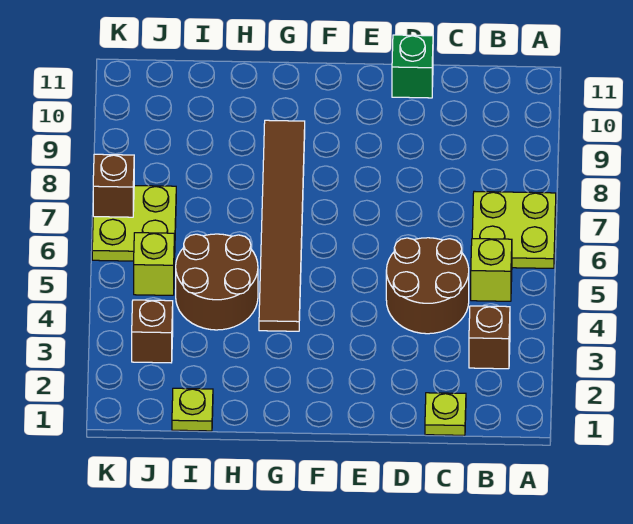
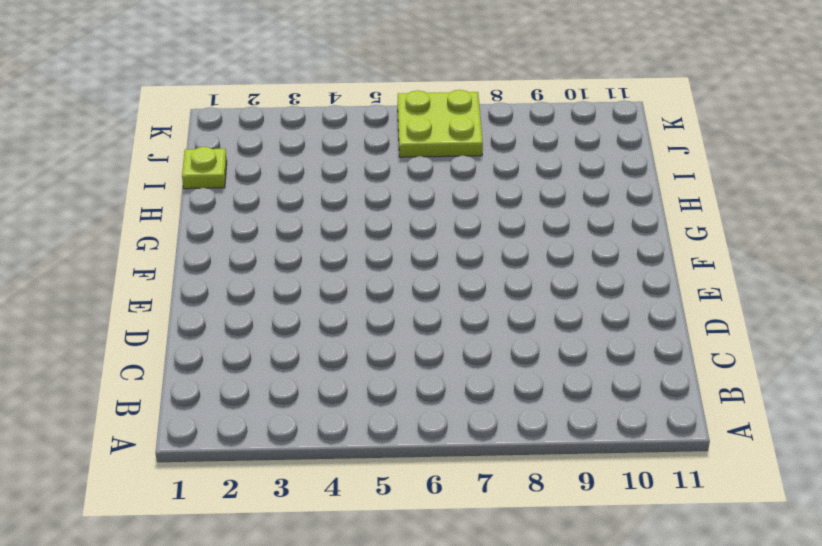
none -> lime plate A6:B7 level 1
none -> brown brick B3 level 1
none -> lime brick B5 level 1

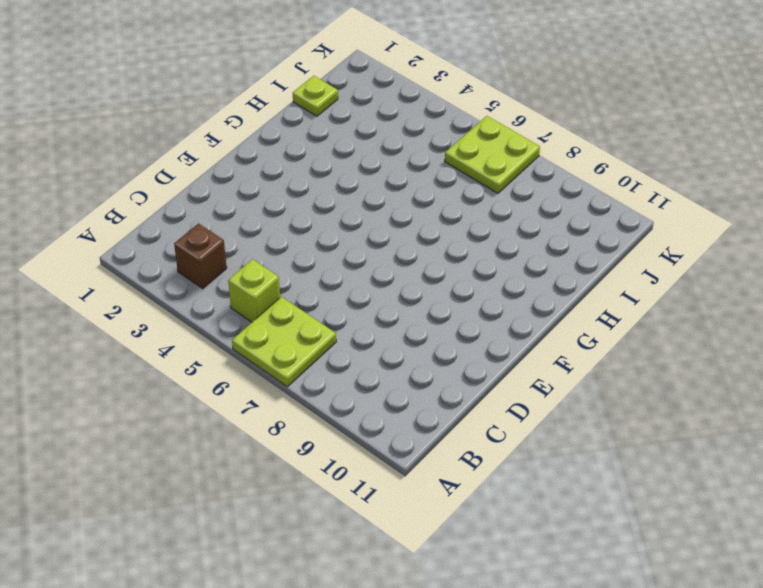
none -> lime plate C1 level 1
none -> brown round brick C4:D5 level 1
none -> green brick D11 level 1

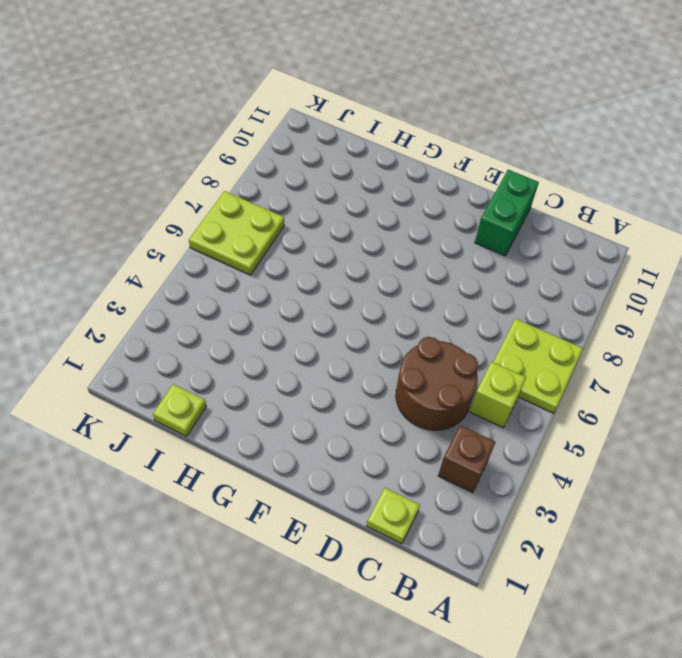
green brick D10:D11 level 1 -> green brick D11 level 1
none -> brown tile G4:G9 level 1
none -> brown round brick H4:I5 level 1
none -> brown brick J3 level 1

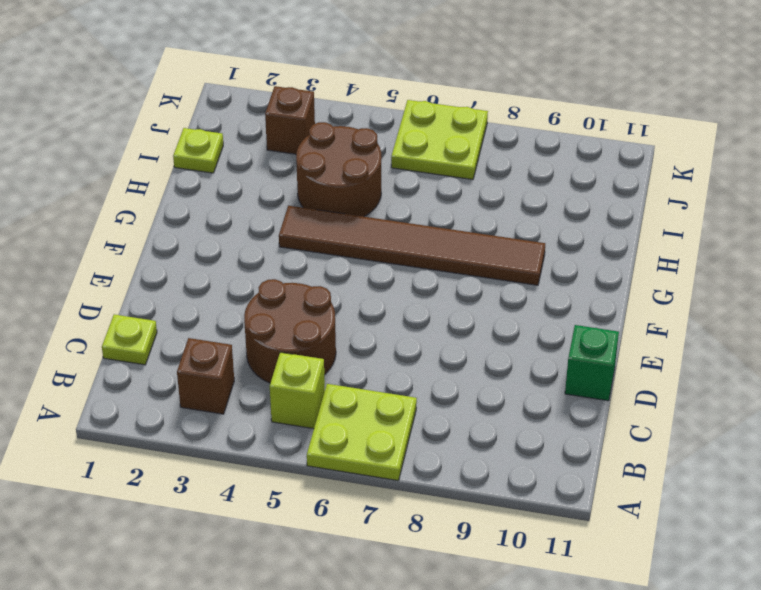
none -> lime brick J5 level 1
none -> brown brick K7 level 2

